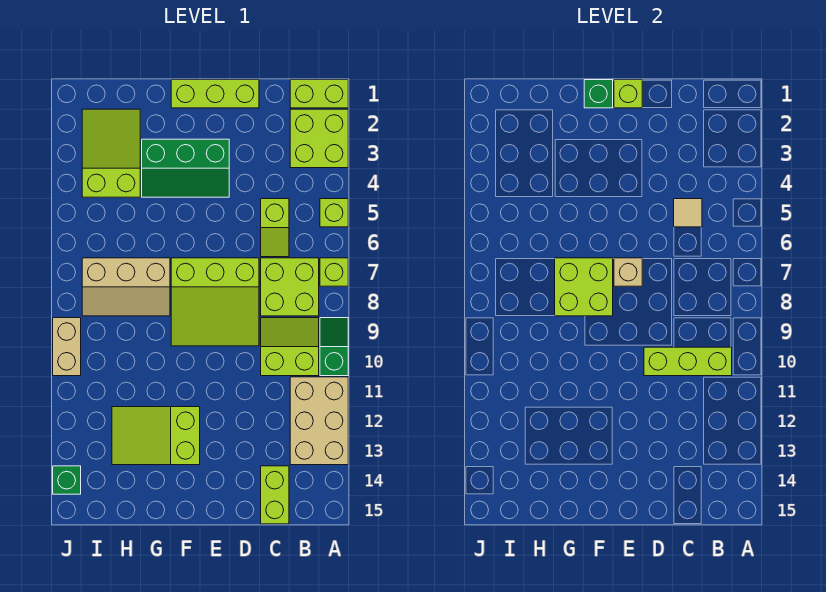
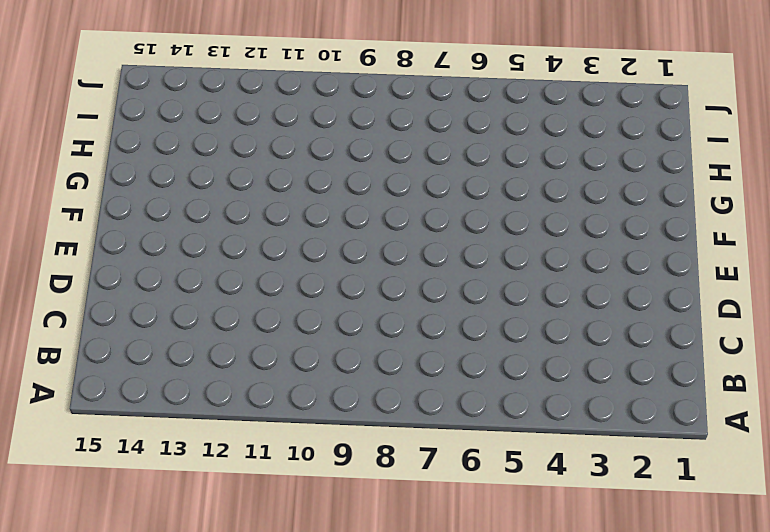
none -> lime brick A1:B1 level 1
none -> lime brick A2:B3 level 1
none -> lime brick A5 level 1

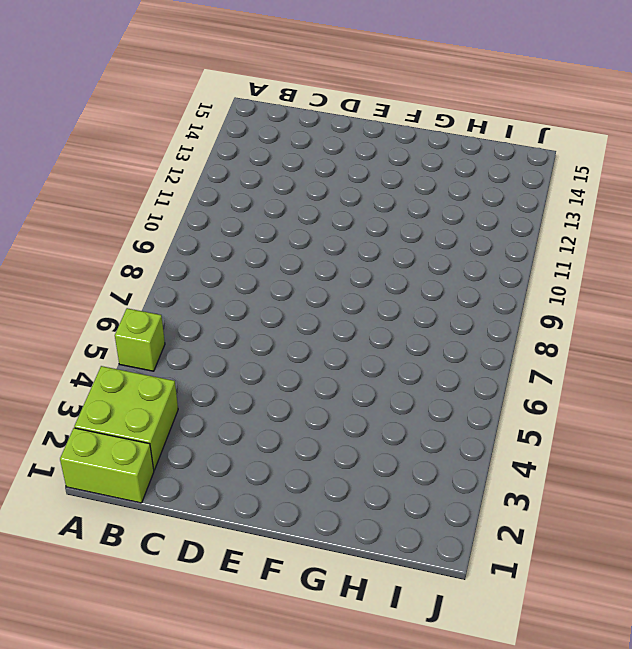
none -> lime brick A7 level 1
none -> green slope A9:A10 level 1 top 10
none -> tan brick A11:B13 level 1

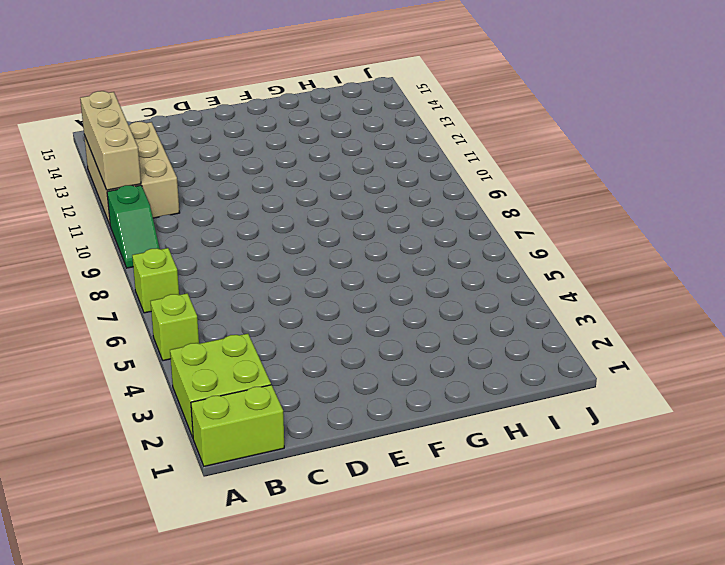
tan brick A11:A13 level 2 -> none
none -> lime brick B7:C8 level 1
none -> lime slope B9:C10 level 1 top 10
none -> lime slope C5:C6 level 1 top 5

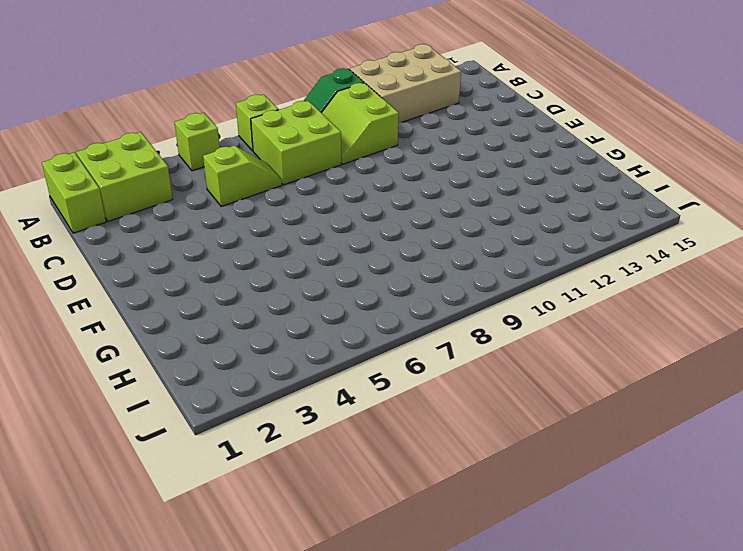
none -> lime brick C14:C15 level 1
none -> lime brick D1:F1 level 1
none -> lime slope D7:F9 level 1 top 7

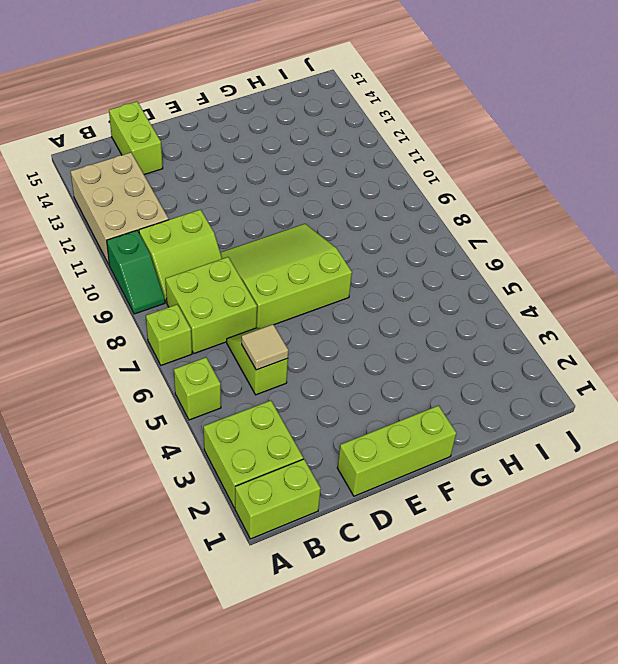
none -> green slope E3:G4 level 1 top 3
none -> lime slope F12:H13 level 1 top F
none -> tan slope G7:I8 level 1 top 7

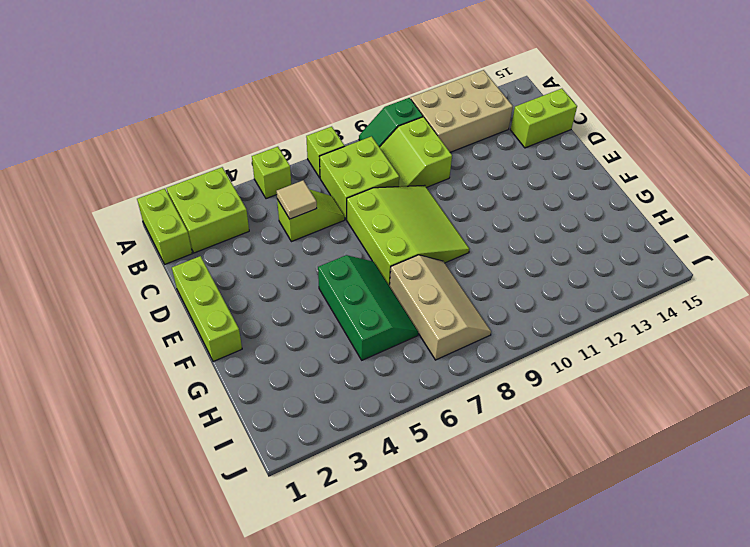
green slope F5:H6 level 1 top 5 -> green slope E3:G4 level 1 top 3
none -> lime slope F12:H13 level 1 top F
none -> lime slope H2:I4 level 1 top 4
none -> tan brick J9:J10 level 1

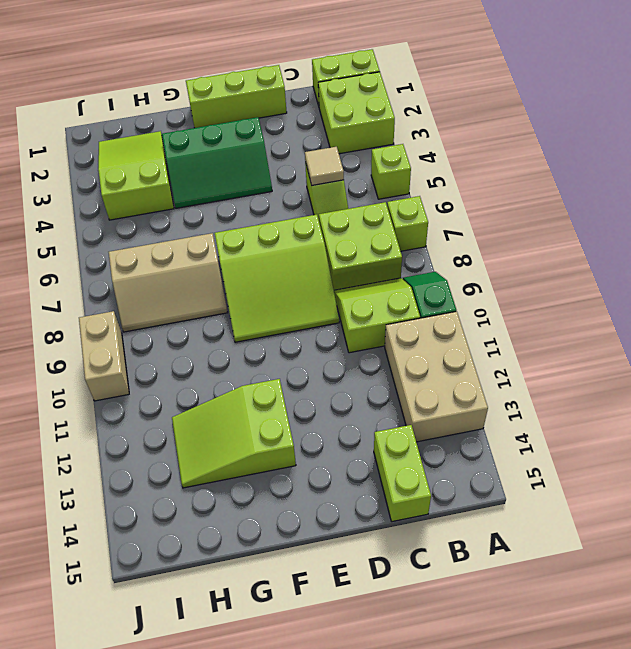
none -> green brick J14 level 1
none -> lime brick B10:D10 level 2
none -> lime brick E1 level 2

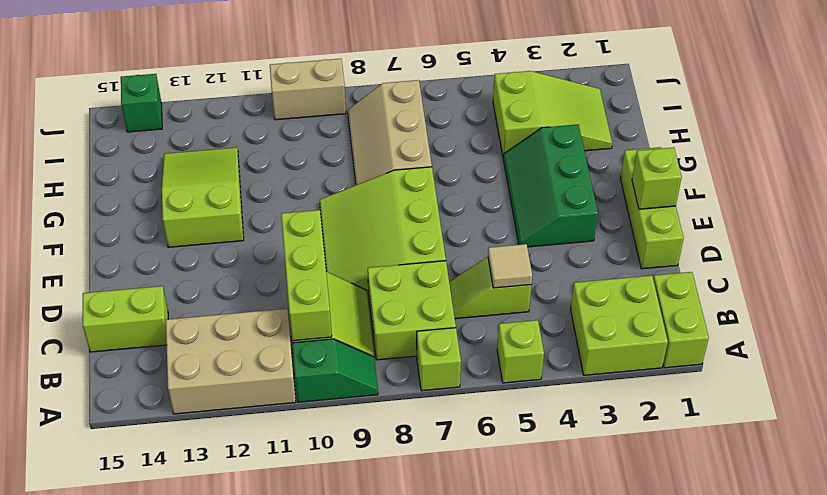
none -> tan brick E7 level 2
none -> green brick F1 level 2
none -> lime brick F7:G8 level 2

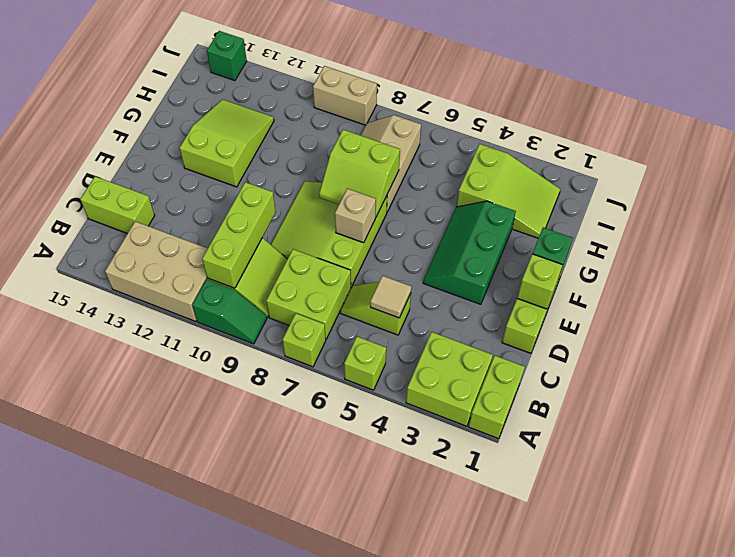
lime slope F7:G8 level 2 top G -> lime brick F7:G8 level 2

